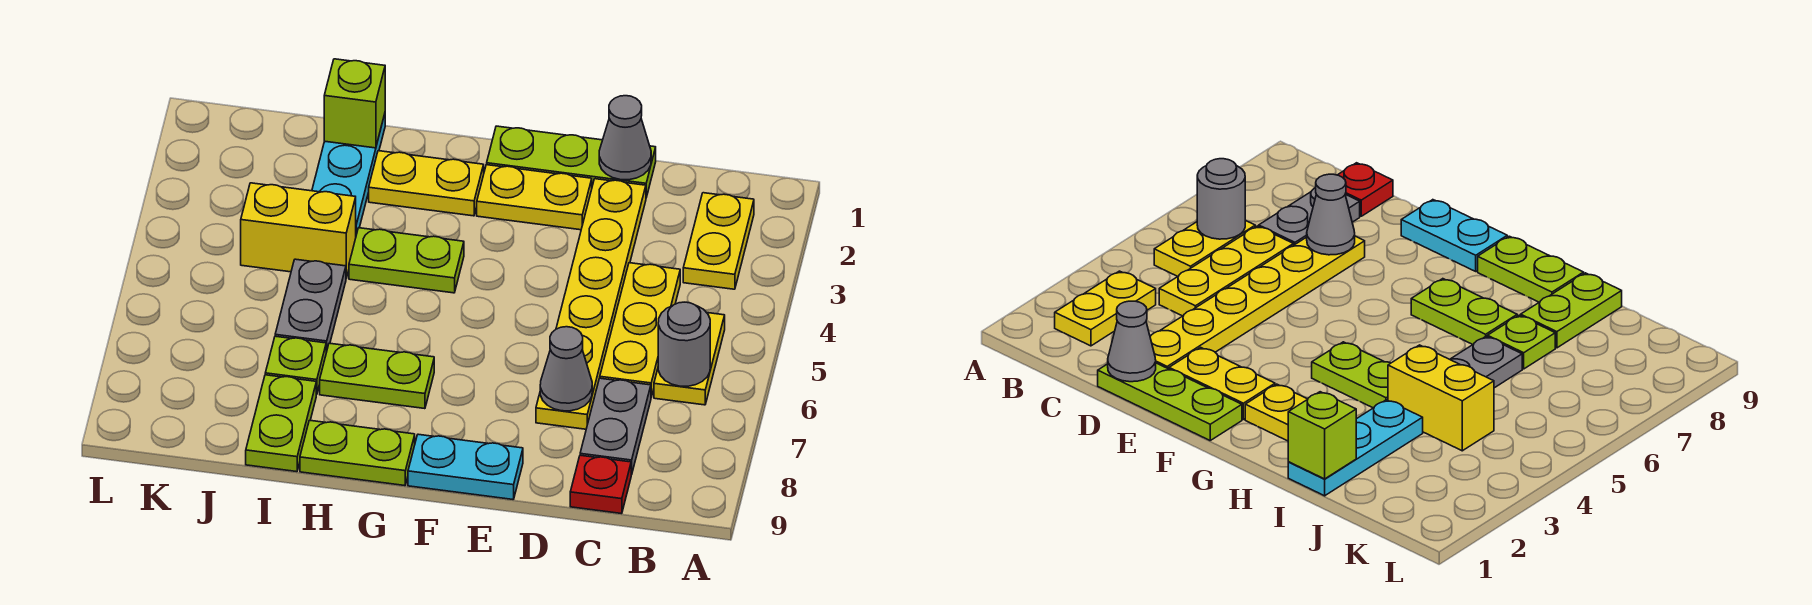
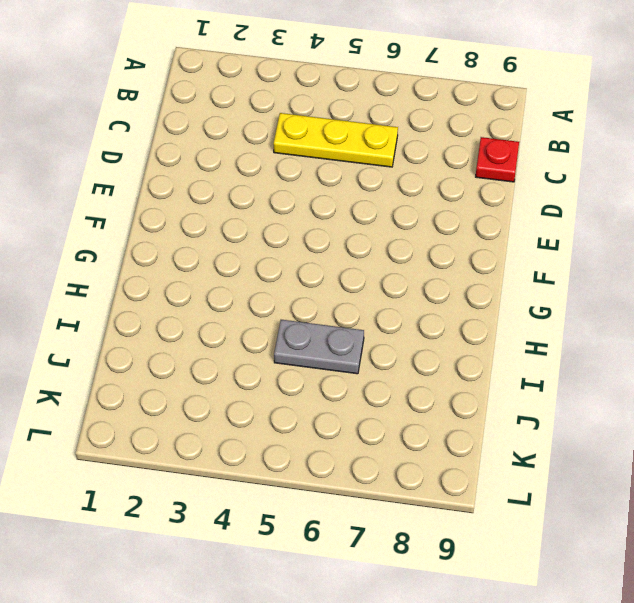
none -> yellow plate B2:B3 level 1
none -> yellow plate B5:B6 level 1
none -> grey plate C7:C8 level 1

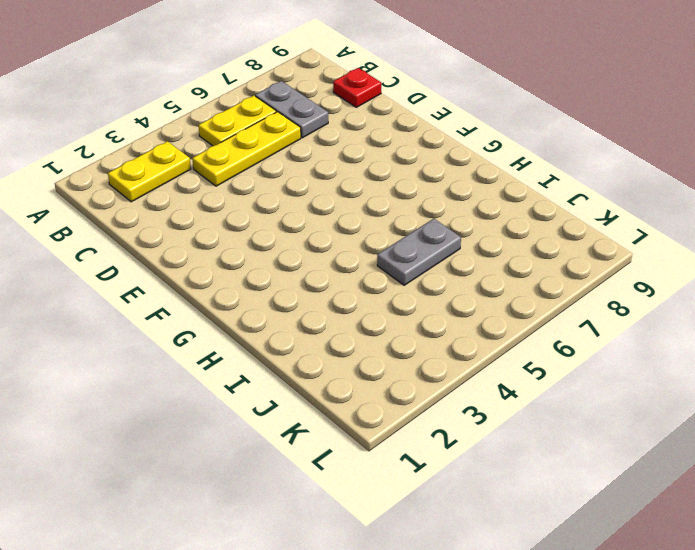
grey plate B7:C7 level 1 -> grey plate C7:C8 level 1
none -> lime plate D1:F1 level 1
none -> yellow plate D2:D7 level 1
none -> yellow plate E2:F2 level 1

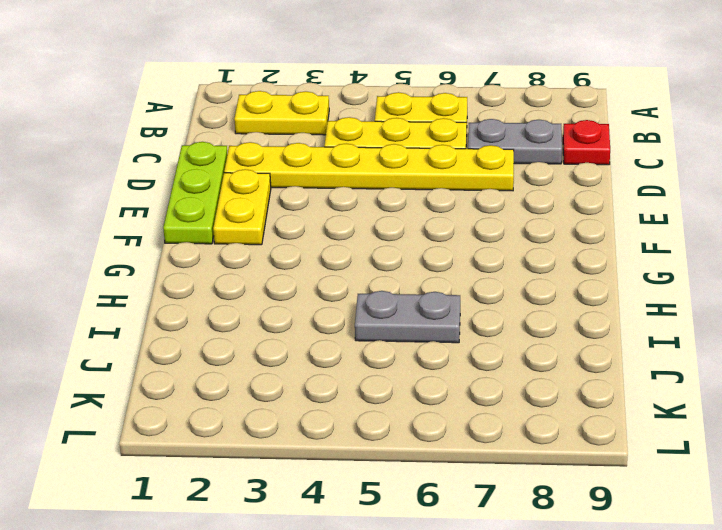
none -> cyan plate E9:F9 level 1
none -> yellow plate G2:H2 level 1
none -> lime plate G4:H4 level 1

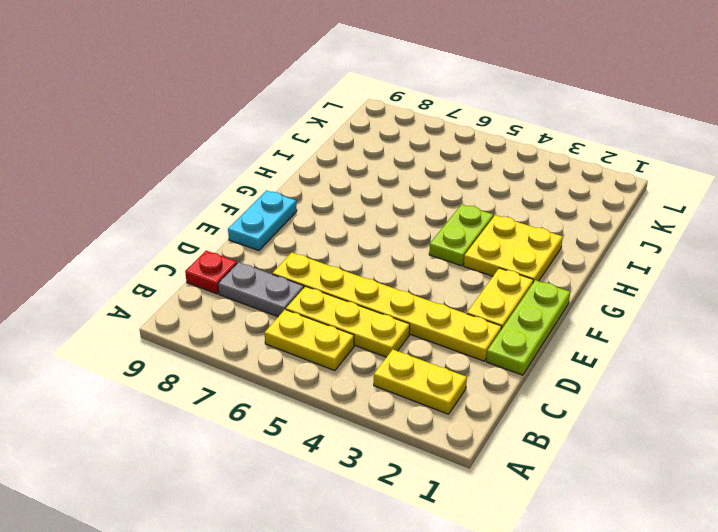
yellow plate G2:H3 level 1 -> yellow plate G2:H2 level 1
none -> lime plate G7:H7 level 1
none -> lime plate G9:H9 level 1
none -> cyan plate I1:I3 level 1

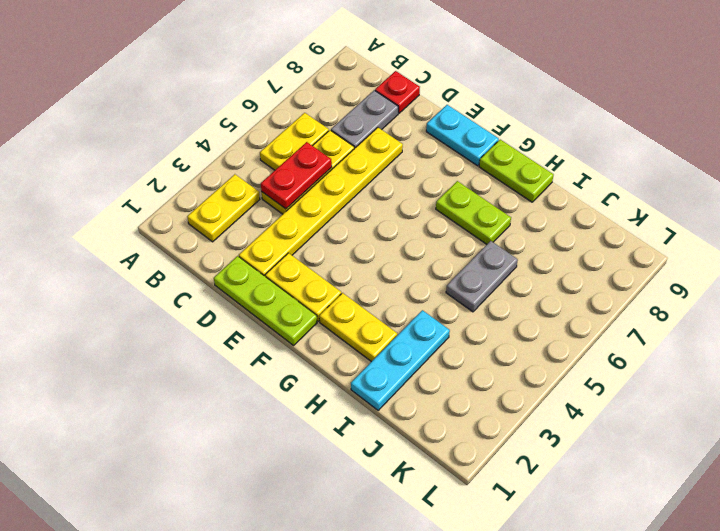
red plate C4:C5 level 2 -> none
none -> lime plate G4:H4 level 1
none -> yellow brick I4:J4 level 1
none -> lime plate I7 level 1

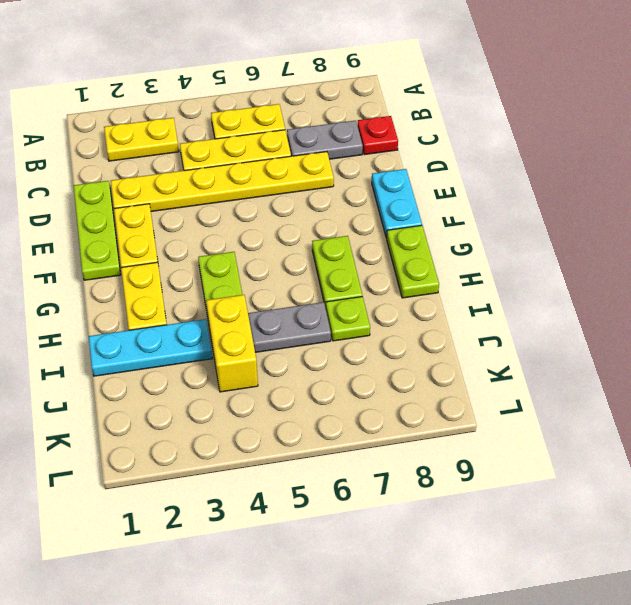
none -> lime plate I8:I9 level 1
none -> grey round brick B6 level 2
none -> grey cone D1 level 2

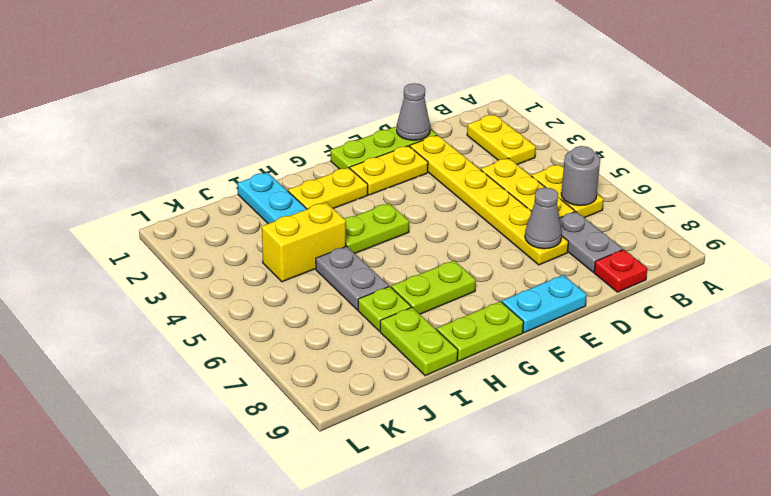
none -> lime brick I1 level 2

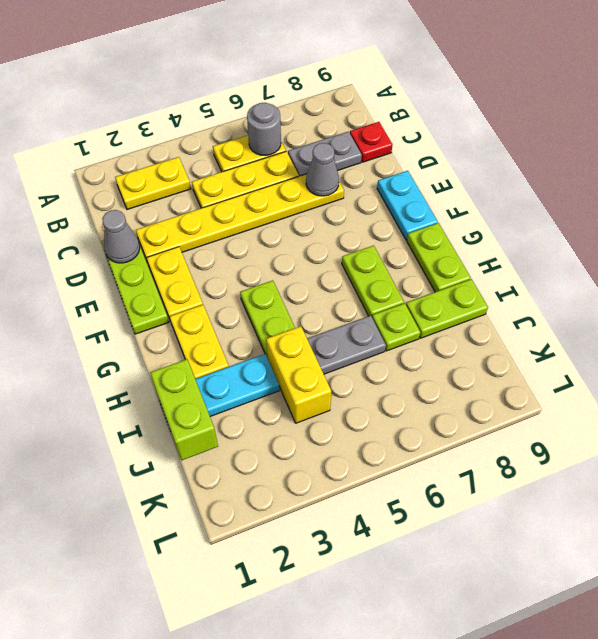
lime brick I1:J1 level 2 -> lime brick I1 level 2

